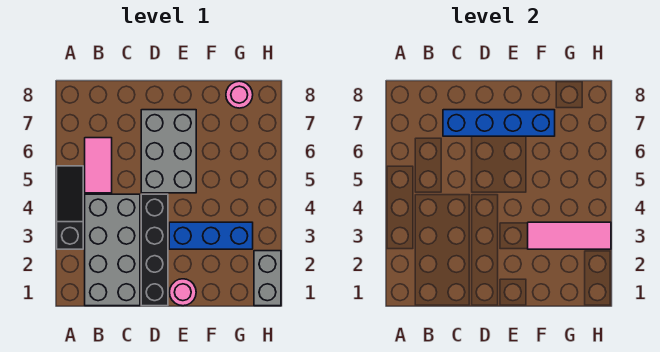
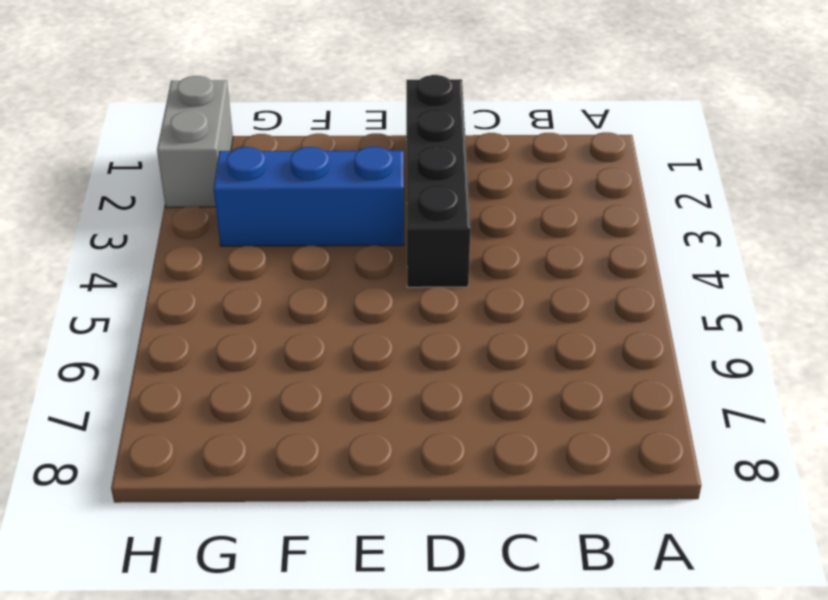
none -> black slope A3:A5 level 1 top 3
none -> grey brick B1:C4 level 1

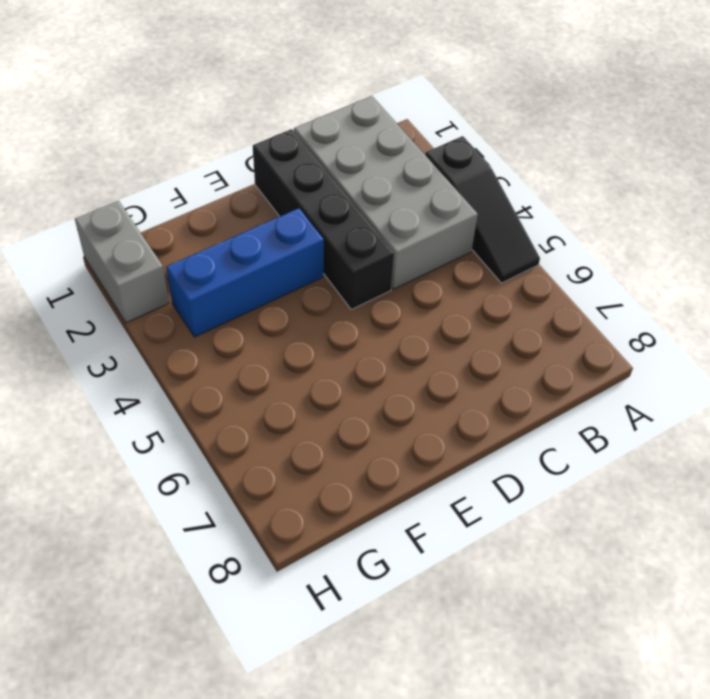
none -> pink tile B5:B6 level 1
none -> grey brick D5:E7 level 1

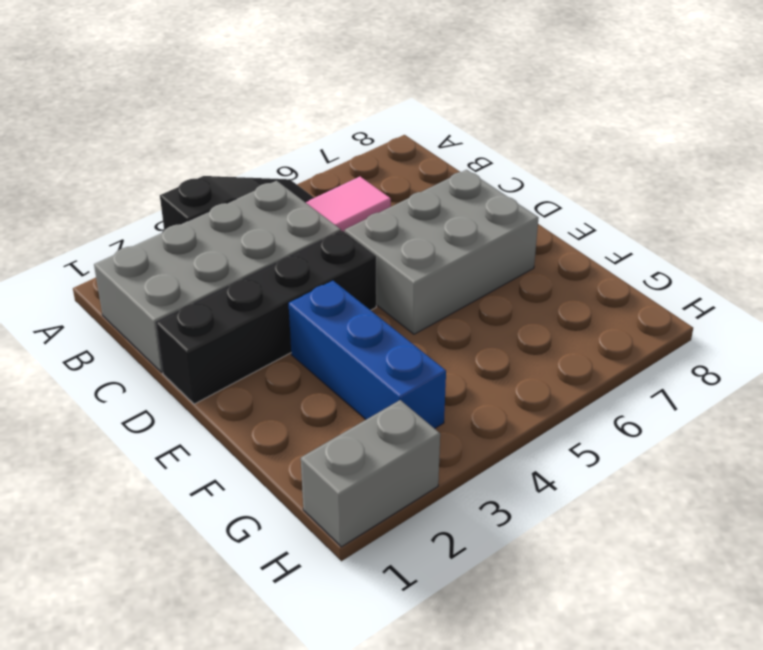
none -> pink round brick E1 level 1
none -> pink round brick G8 level 1

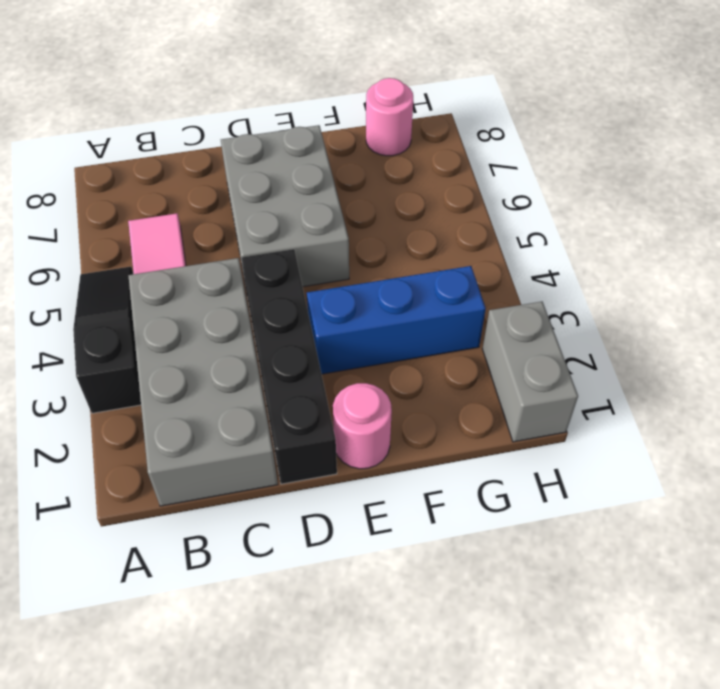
none -> blue brick C7:F7 level 2
none -> pink tile F3:H3 level 2

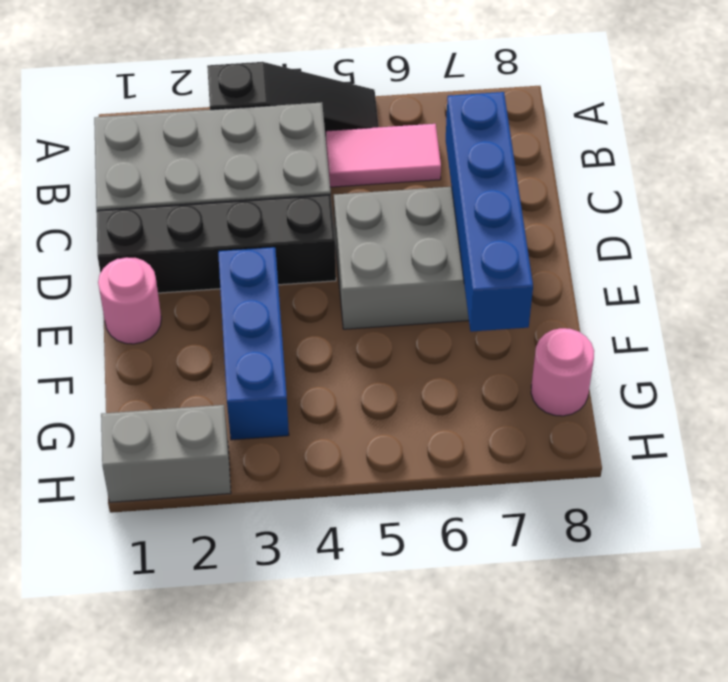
none -> pink tile F3:H3 level 2

